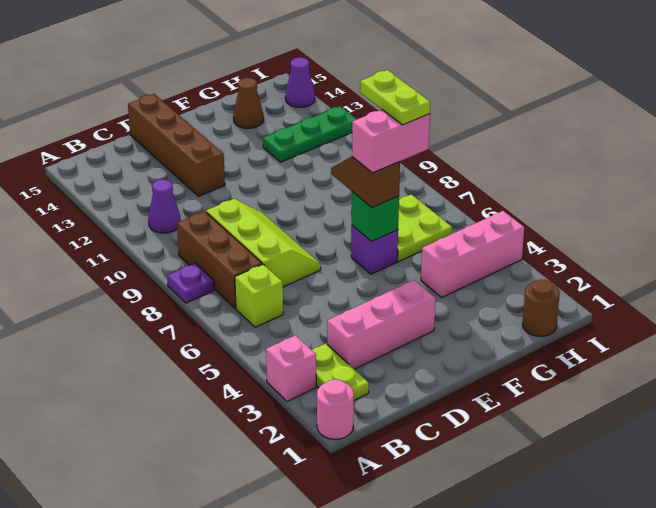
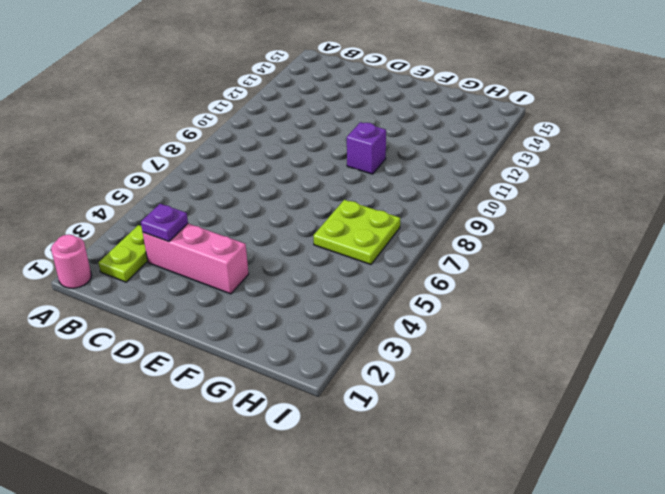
purple plate C3 level 2 -> purple plate A8 level 1
purple brick F10 level 1 -> purple brick F6 level 1
none -> pink brick A3 level 1
none -> lime brick B6 level 1
none -> brown brick B7:B9 level 1

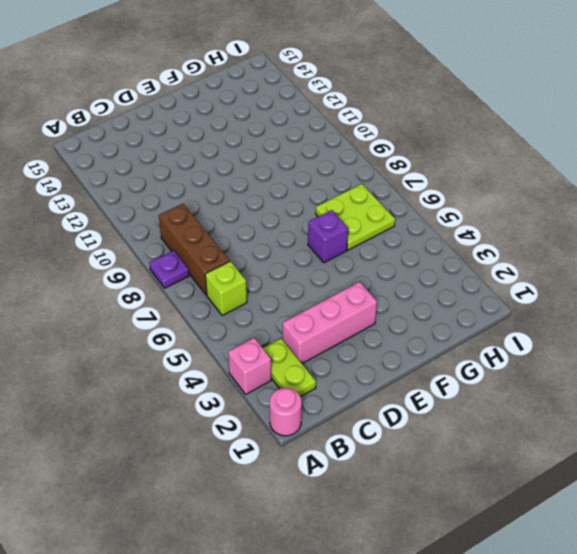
none -> purple cone B11 level 1
none -> lime slope C7:D9 level 1 top C
none -> brown brick D12:D15 level 1

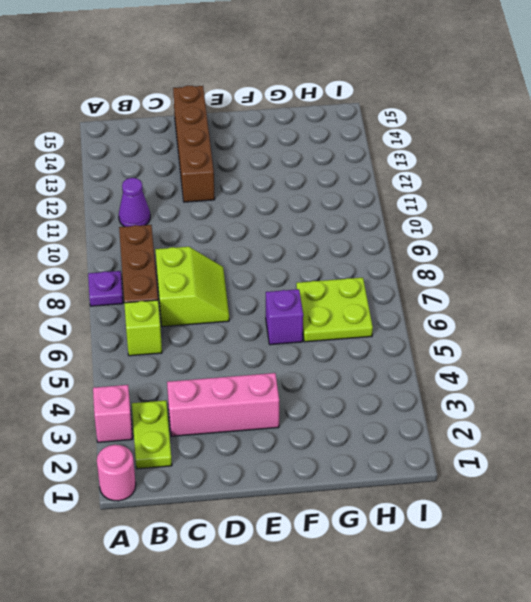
lime slope C7:D8 level 1 top C -> lime slope C7:D9 level 1 top C
none -> pink brick G4:I4 level 1
none -> green plate G12:I12 level 1
none -> brown cone G14 level 1

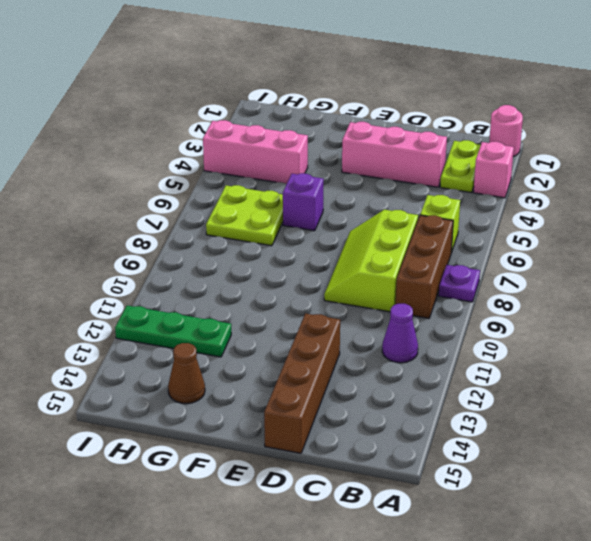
none -> brown round brick H1 level 1
none -> purple cone I14 level 1
none -> green brick F6 level 2

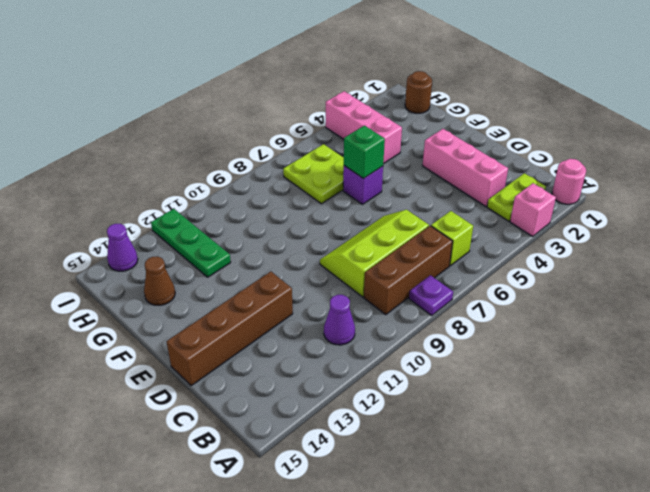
none -> brown slope F6:F7 level 3 top 6
none -> pink brick F6:G6 level 4
none -> lime plate G6:G7 level 5

